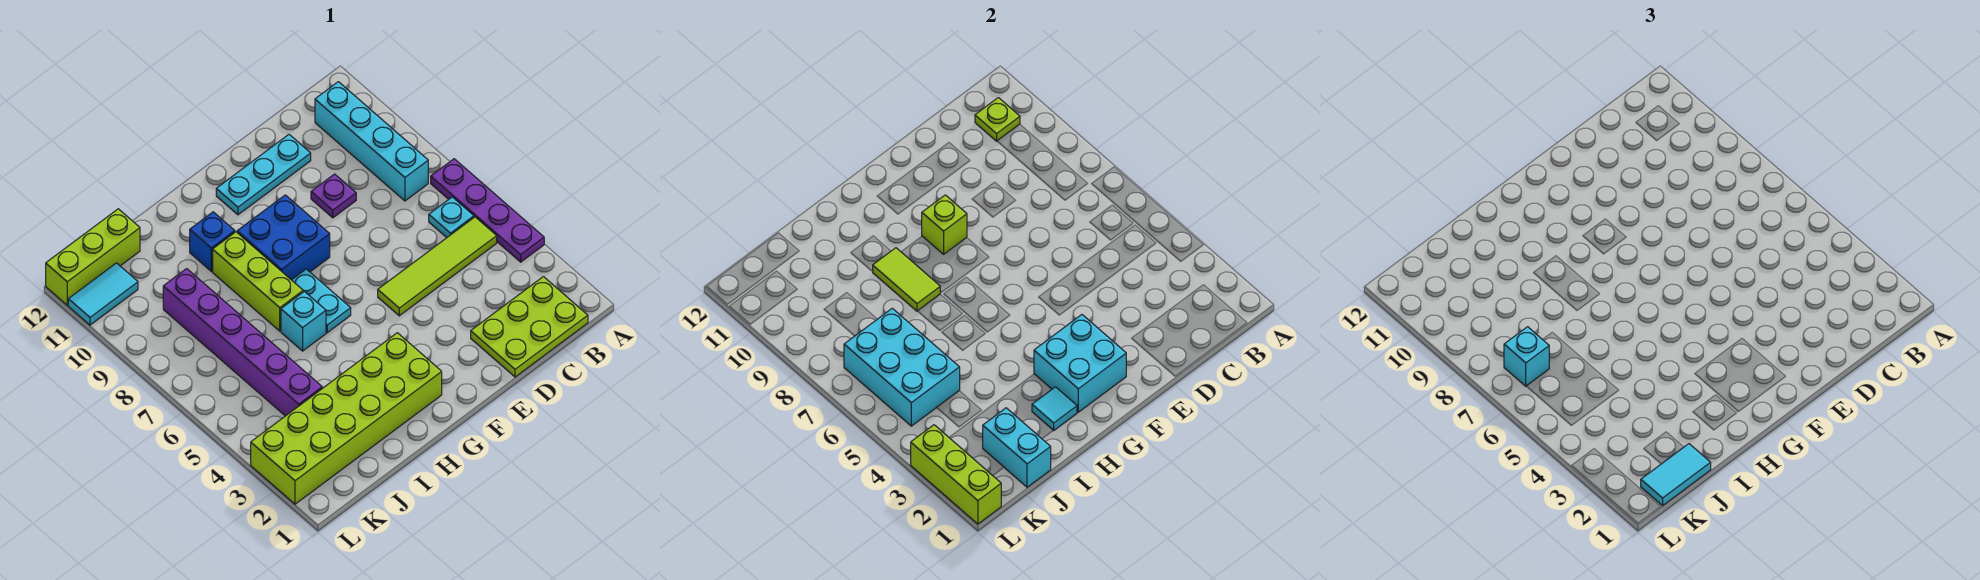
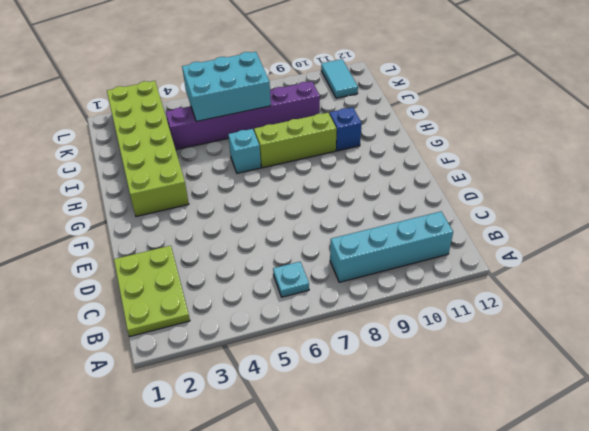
none -> purple plate A4:A7 level 1
none -> lime tile B5:E5 level 1
none -> purple plate D9 level 1

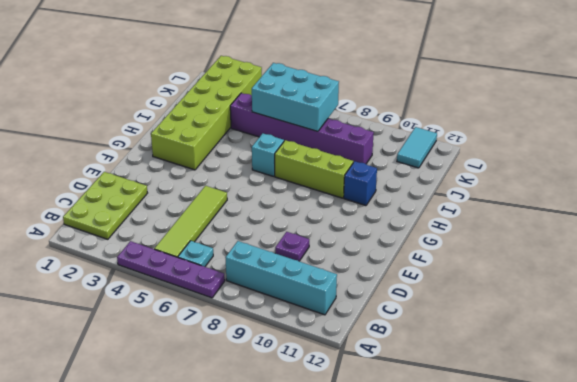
none -> cyan plate D11:F11 level 1
none -> blue brick F8:G9 level 1
none -> cyan plate G6:G7 level 1

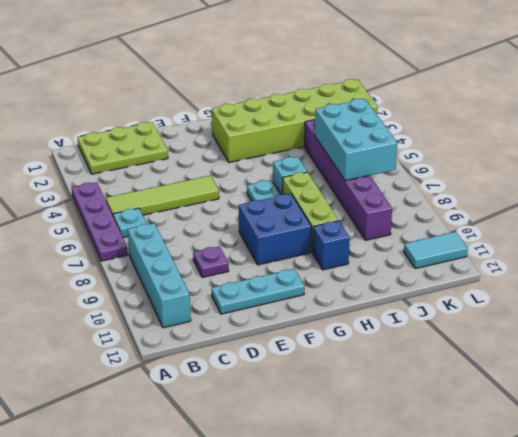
none -> lime brick J12:L12 level 1
none -> lime plate B11 level 2
none -> cyan brick F2:G3 level 2

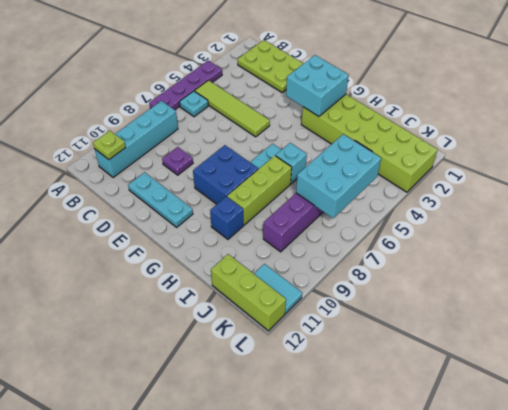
none -> lime brick F9 level 2
none -> cyan tile H2 level 2
none -> lime tile H8:H9 level 2

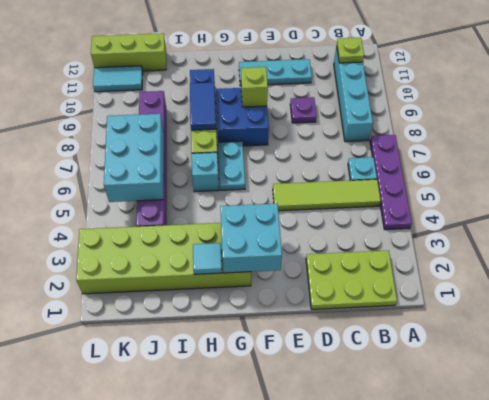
blue tile H8:H9 level 2 -> lime tile H8:H9 level 2
none -> cyan brick J1:J2 level 2
none -> lime brick L1:L3 level 2
none -> cyan tile J1:K1 level 3

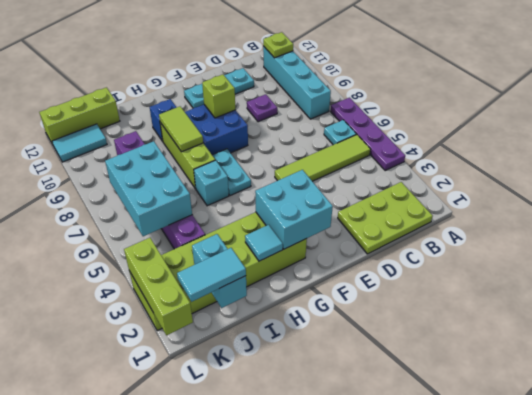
none -> cyan brick K7 level 3

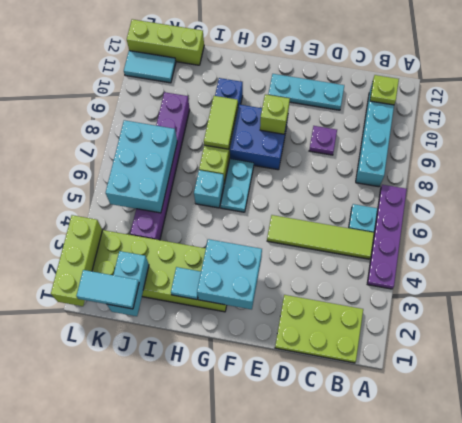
none -> cyan brick K7 level 3

